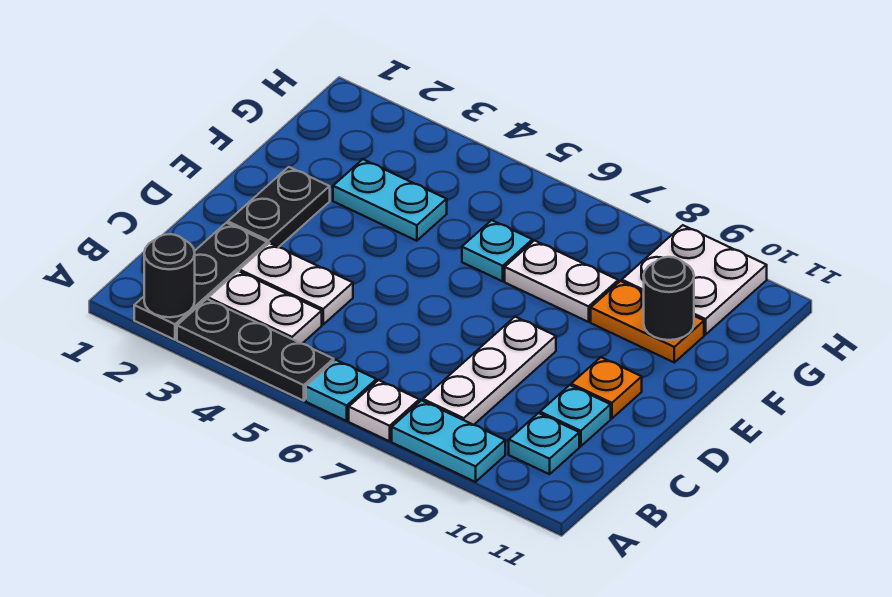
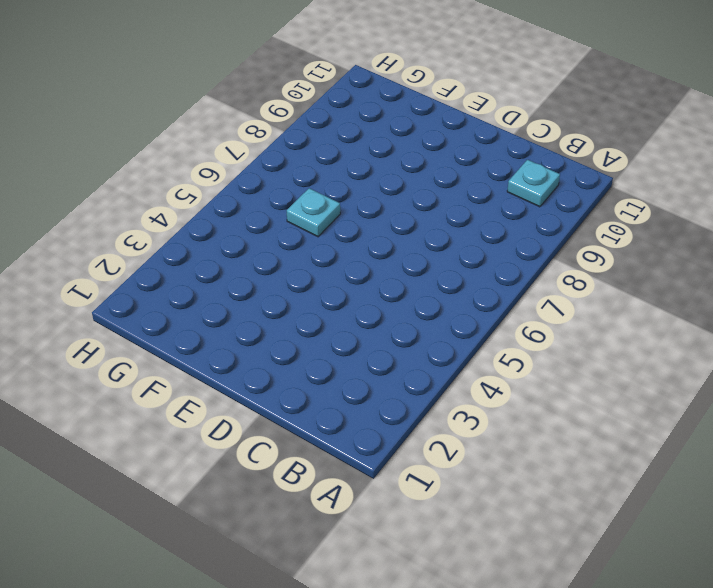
none -> black plate A2:C2 level 1
none -> black plate A3:A5 level 1
none -> cyan plate A6 level 1

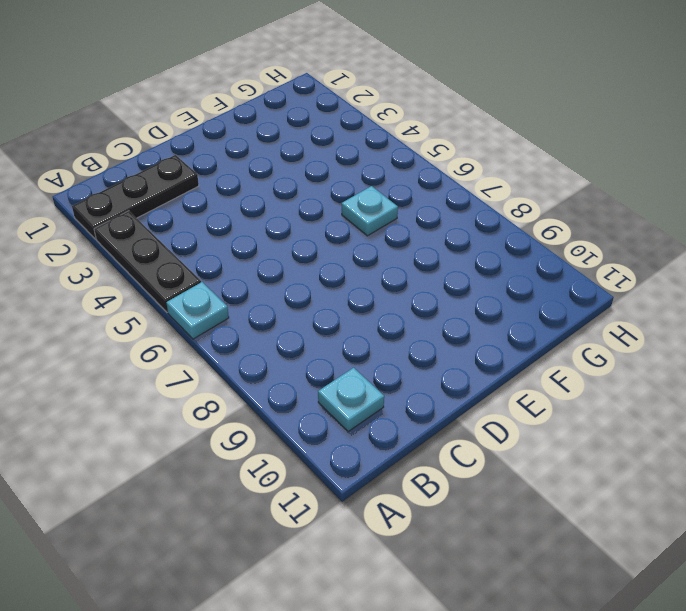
none -> white plate A7 level 1
none -> cyan plate A8:A9 level 1
none -> white plate B3:B4 level 1

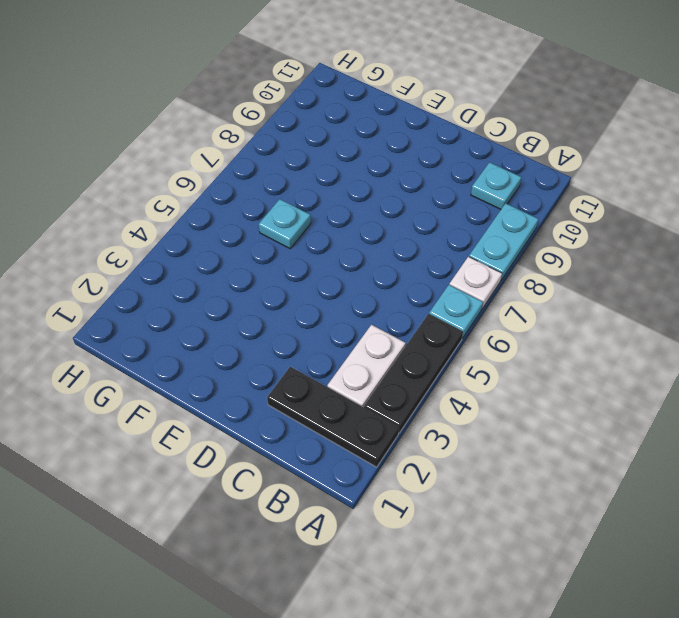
none -> white plate B8:D8 level 1
none -> white plate C3:C4 level 1
none -> cyan plate C10 level 1

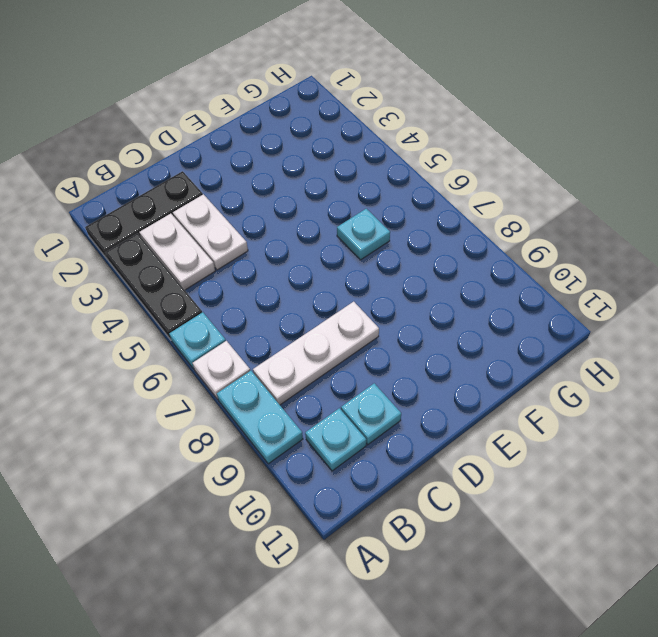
none -> black plate D2:E2 level 1
none -> orange plate D10 level 1
none -> cyan plate F3:F4 level 1

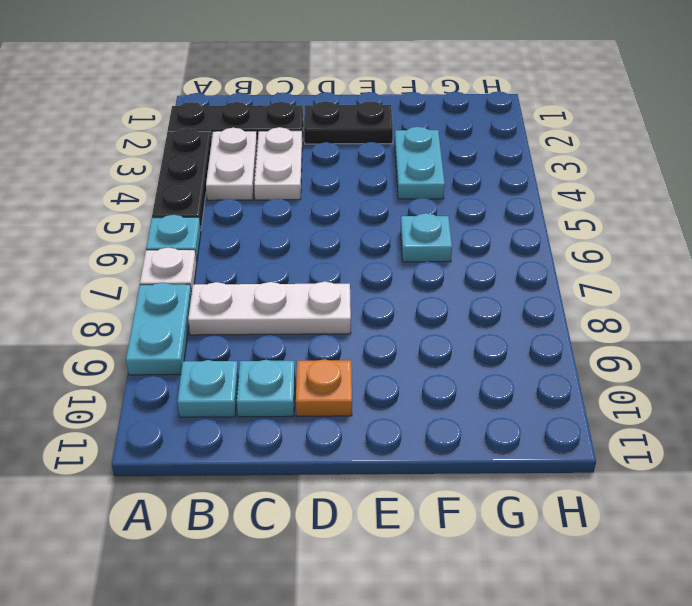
none -> white plate F7:F8 level 1
none -> orange plate F9:F10 level 1
none -> white plate G9:H10 level 1

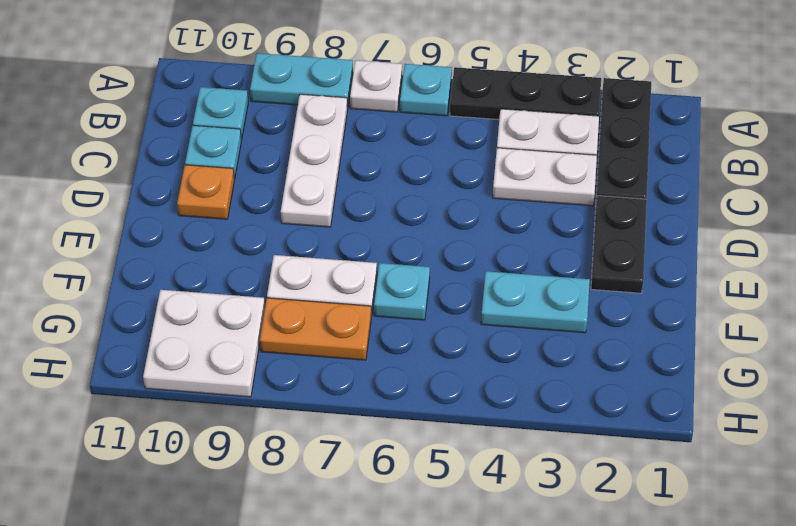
orange plate G7:G8 level 1 -> orange plate F9:F10 level 1
none -> black round brick A2 level 2
none -> black round brick F10 level 2

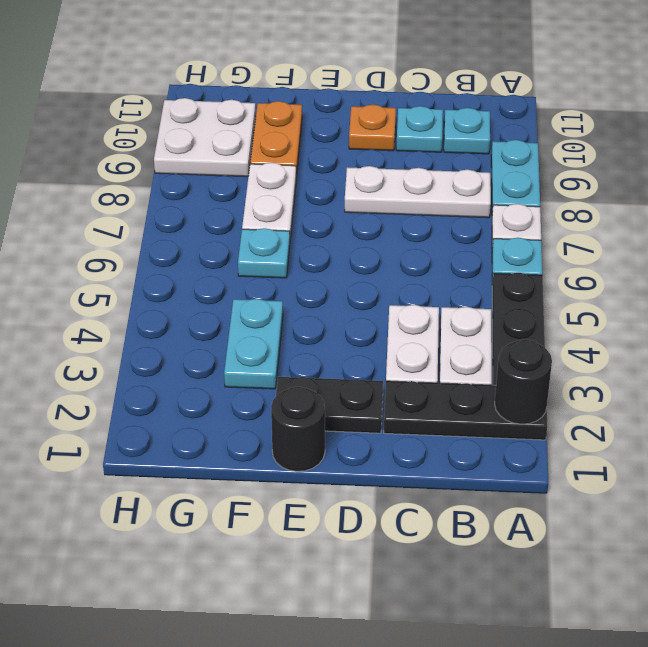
black round brick E1 level 1 -> black round brick F10 level 2

